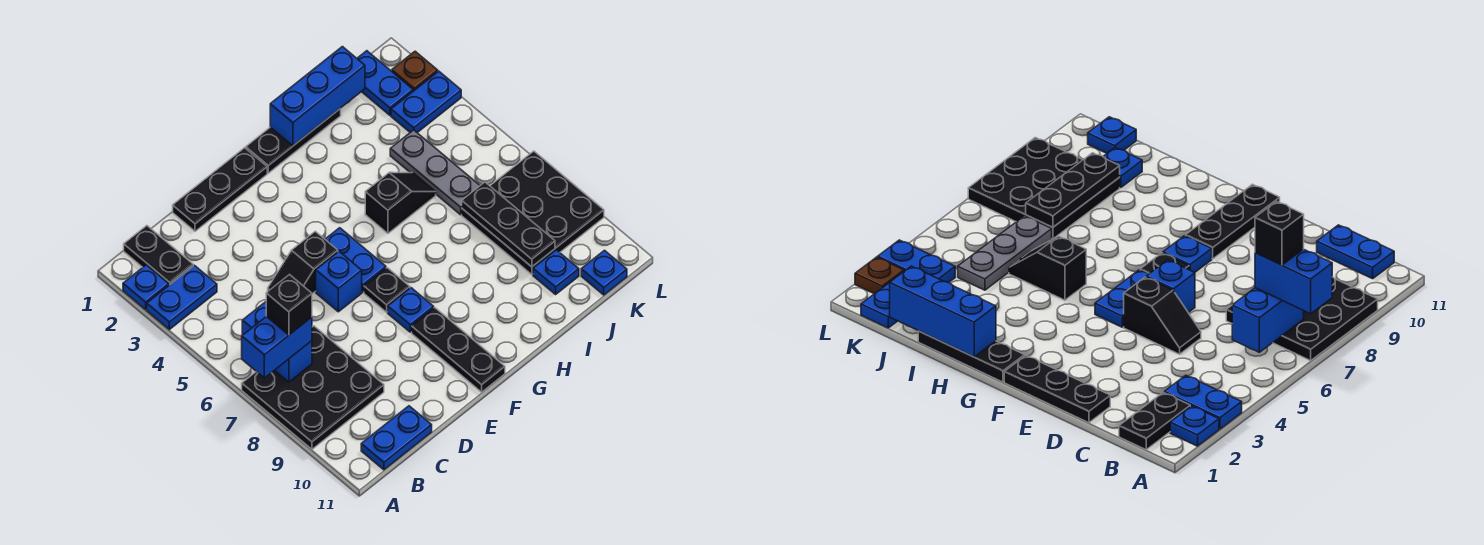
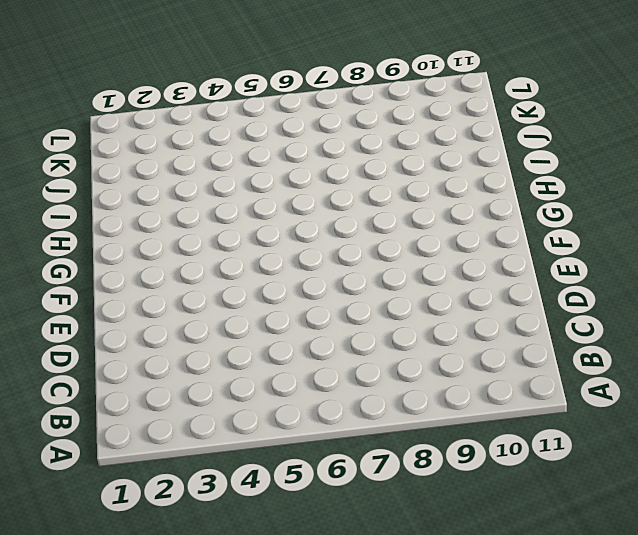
none -> blue plate A2 level 1
none -> blue plate A3:B3 level 1
none -> black plate A7:C9 level 1

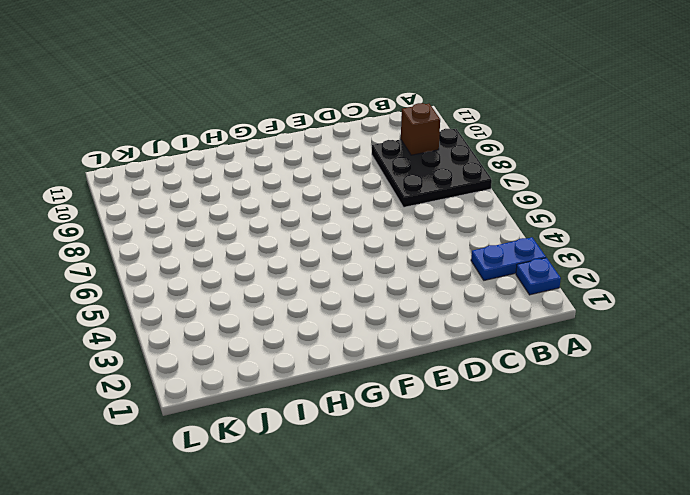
brown brick B9 level 2 -> none
none -> black plate B1:B2 level 1
none -> blue plate B11:C11 level 1
none -> black plate D1:F1 level 1

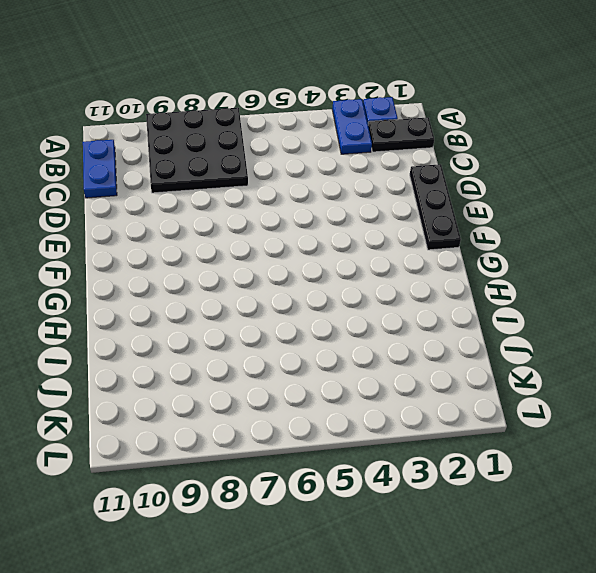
none -> black slope D5:E5 level 1 top E
none -> blue brick E6 level 1
none -> blue plate F5:F6 level 1

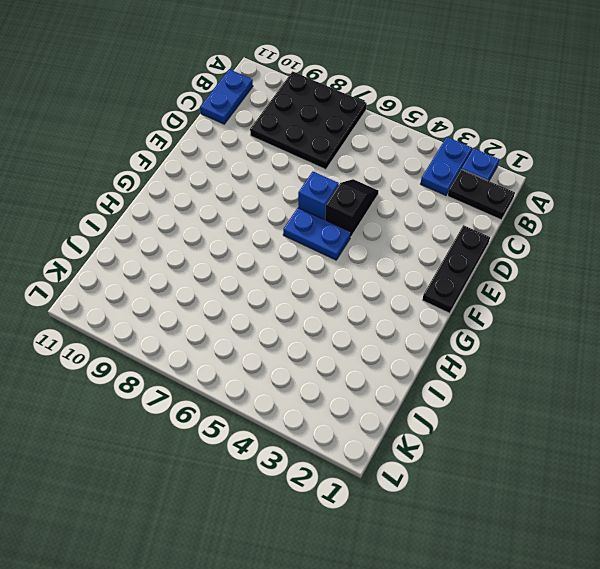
none -> black plate F7 level 1
none -> blue plate F8 level 1
none -> black plate F9:F11 level 1

